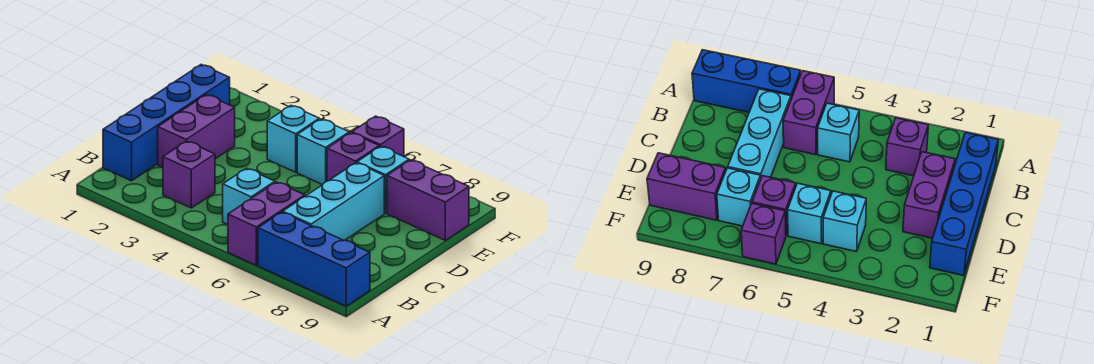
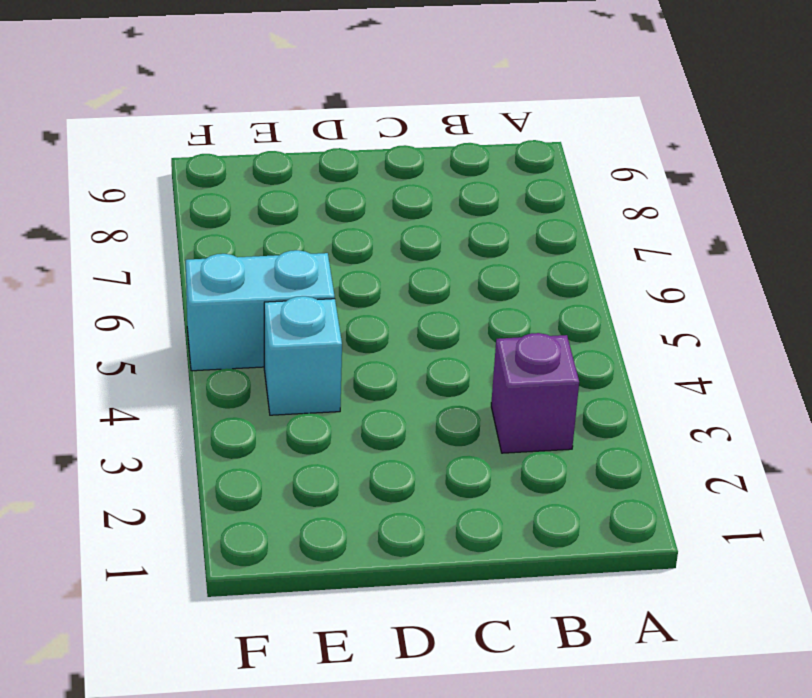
cyan brick E5:F5 level 1 -> cyan brick E5 level 1
none -> purple brick A6:B6 level 1
none -> blue brick A7:A9 level 1
none -> blue brick B1:E1 level 1

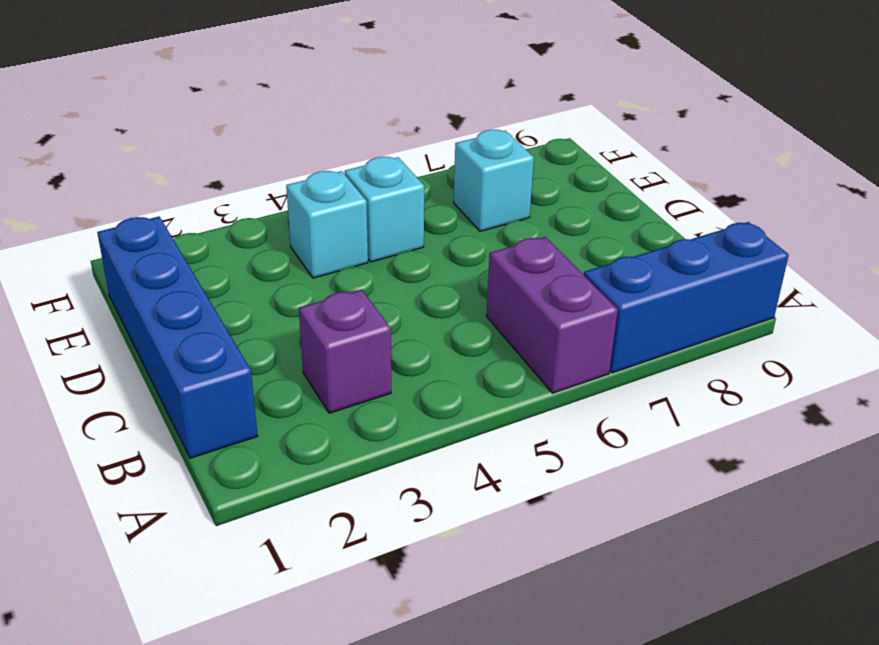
none -> cyan brick B5 level 1
none -> cyan brick B7:D7 level 1
none -> purple brick C2:D2 level 1

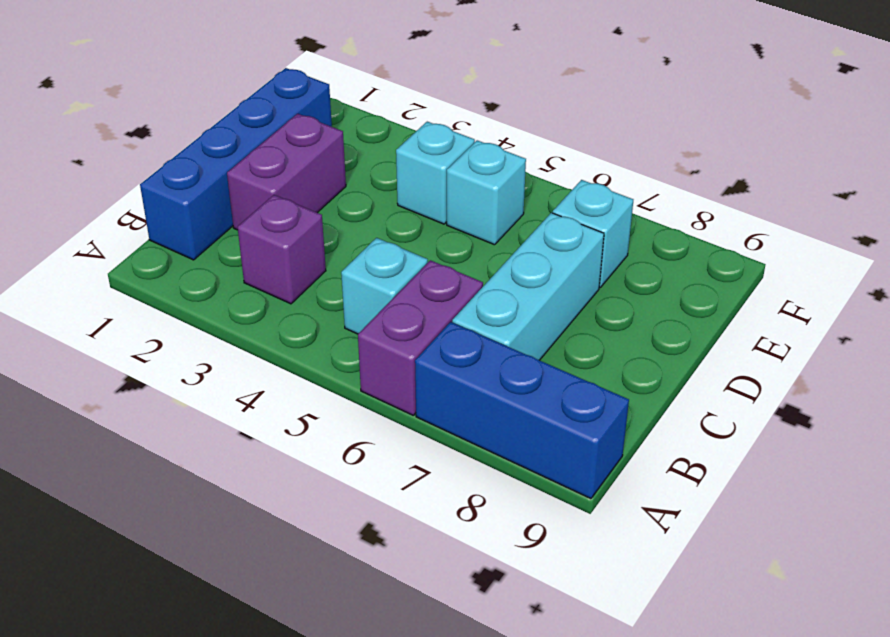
none -> purple brick E6 level 1
none -> purple brick E8:E9 level 1
none -> purple brick F6 level 1

